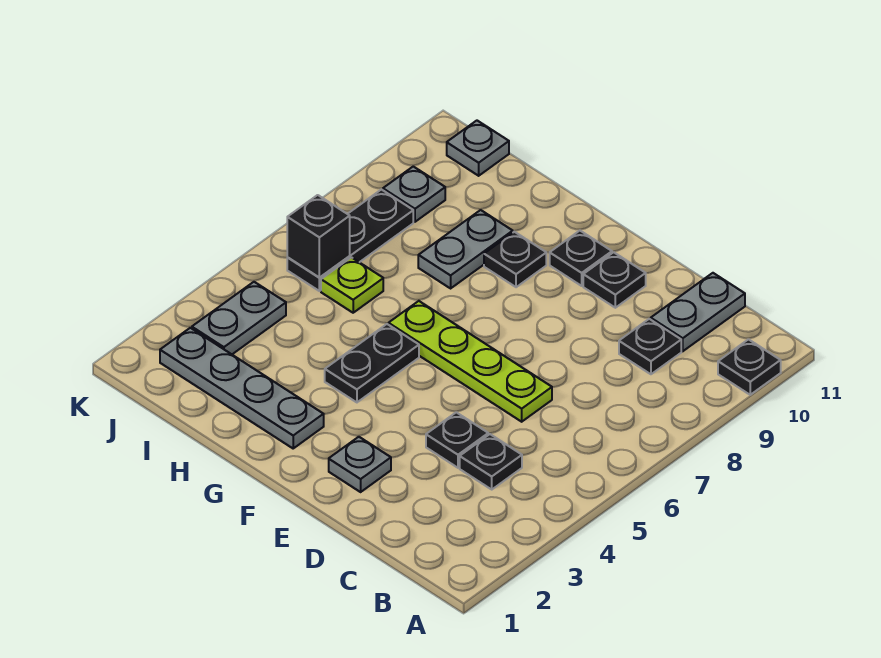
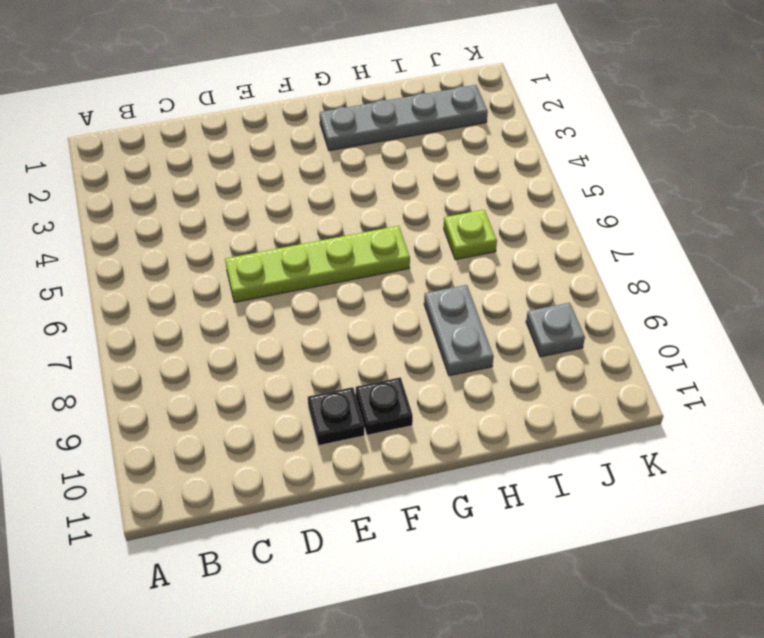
none -> black plate A10 level 1
none -> black plate C4 level 1
none -> black plate C9 level 1

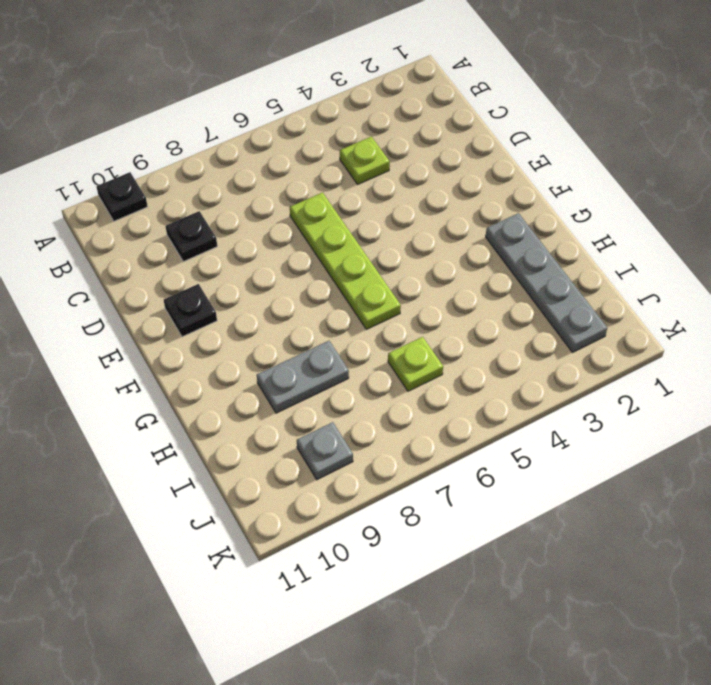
lime plate C4 level 1 -> black plate C4 level 1
none -> grey plate C10:C11 level 1
none -> black plate D4 level 1
none -> grey plate E2 level 1

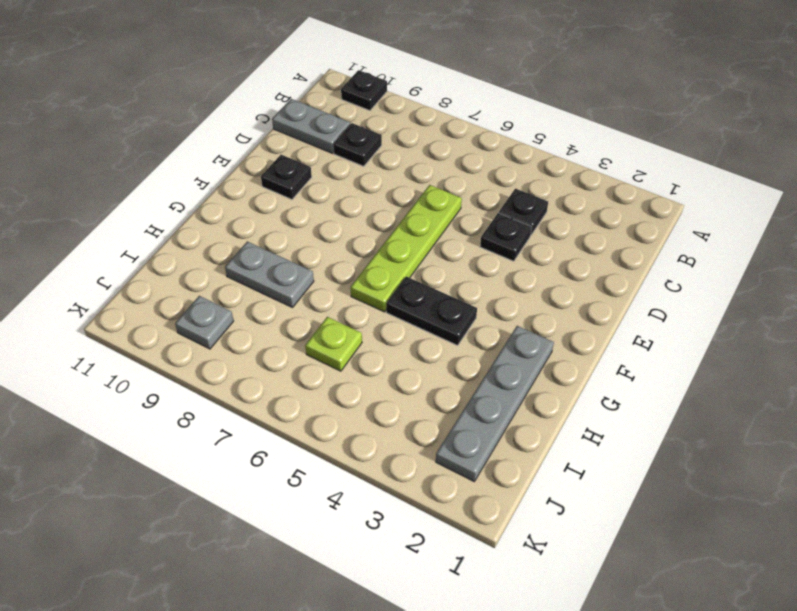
none -> grey plate E2 level 1
none -> black plate F10 level 1
none -> black plate G9 level 1

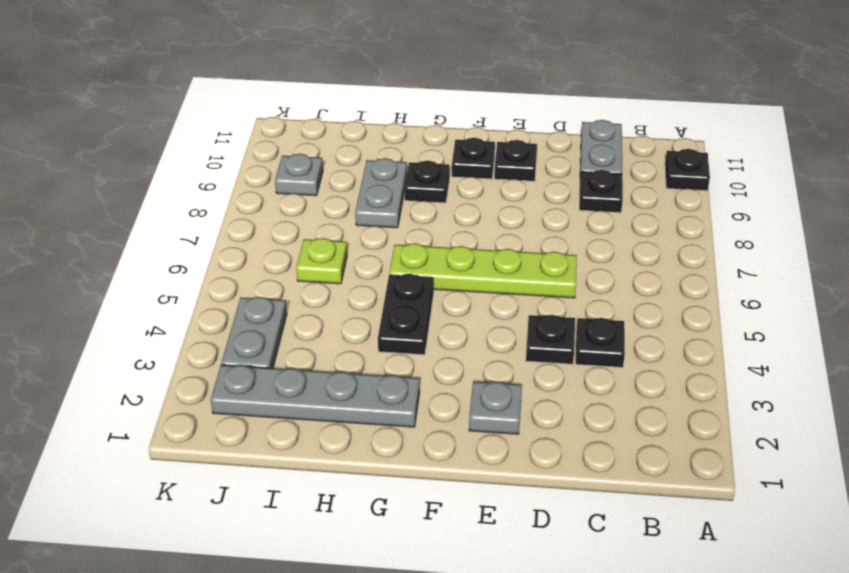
none -> black plate J6:J8 level 1
none -> grey plate J11 level 1
none -> black brick J6 level 2

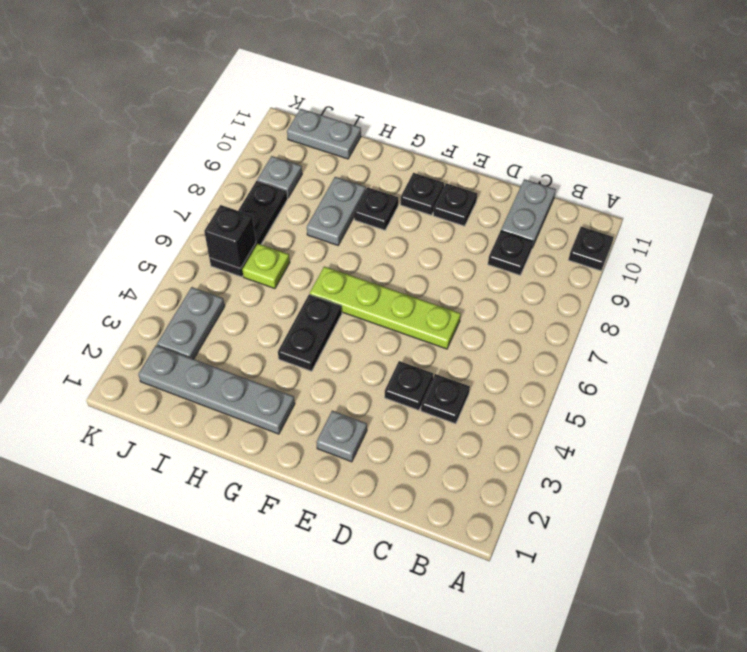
grey plate I11:J11 level 1 -> grey plate J11 level 1

